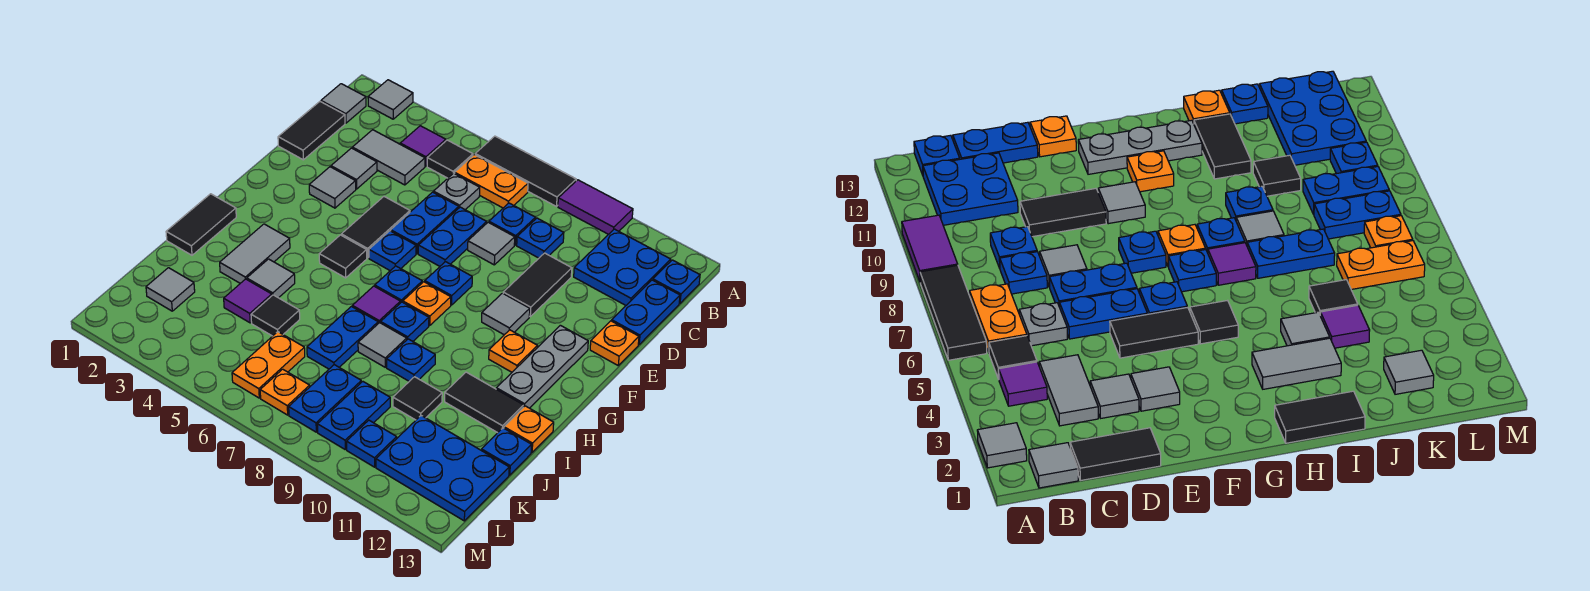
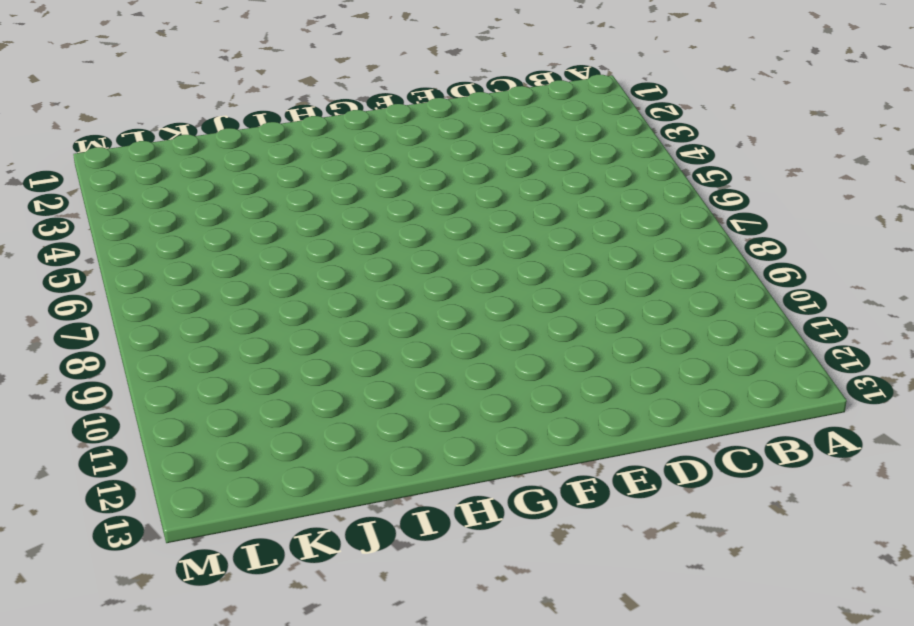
none -> grey tile A2 level 1
none -> black tile A6:A8 level 1
none -> purple tile A9:A10 level 1
none -> grey tile B1 level 1

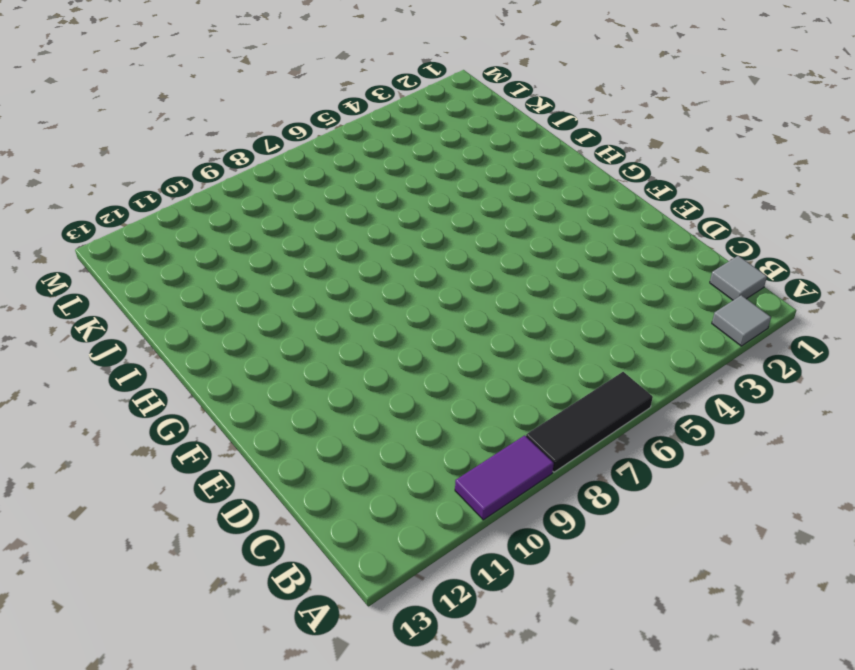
none -> purple tile B4 level 1
none -> black tile B5 level 1
none -> orange plate B6:B7 level 1
none -> blue plate B11:C12 level 1

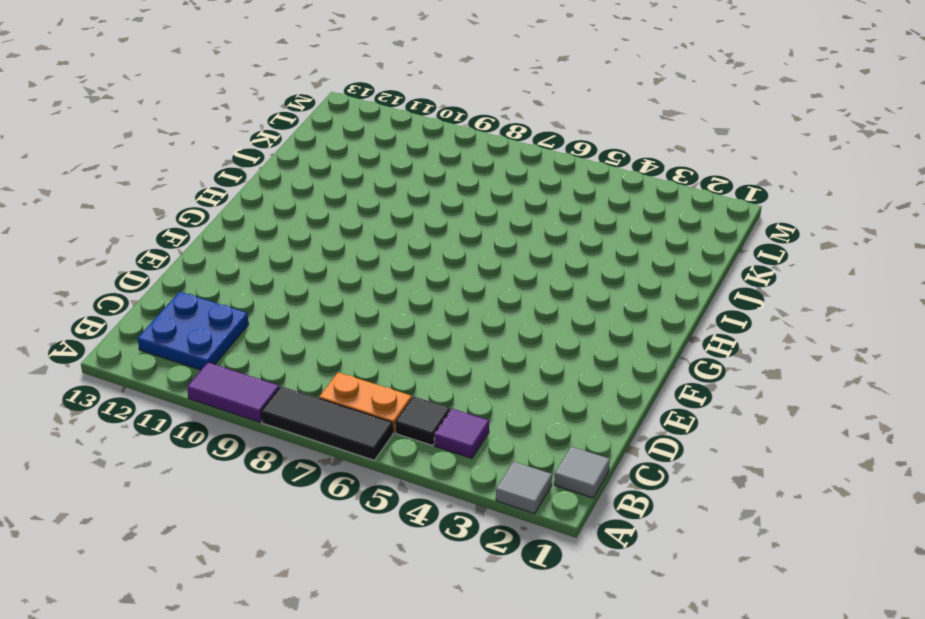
none -> blue plate B13 level 1
none -> black tile C1:D1 level 1
none -> grey tile C3:C4 level 1
none -> grey plate C6 level 1

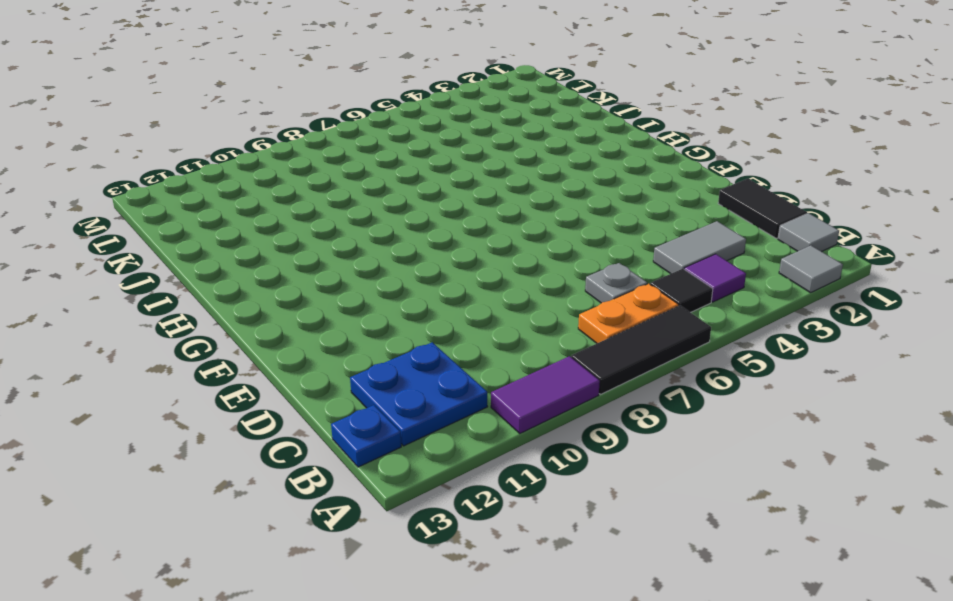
none -> blue plate C8 level 1
none -> blue plate C9 level 1
none -> blue plate C13:D13 level 1
none -> grey tile D3 level 1

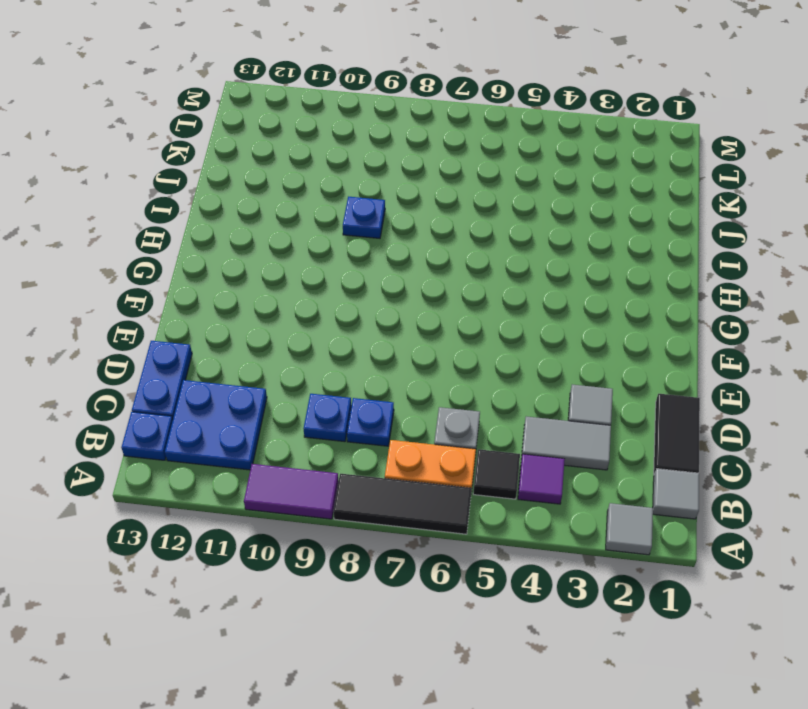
none -> blue plate D6:E6 level 1
none -> blue plate D7:E7 level 1
none -> grey tile D8 level 1
none -> black tile D10:E10 level 1

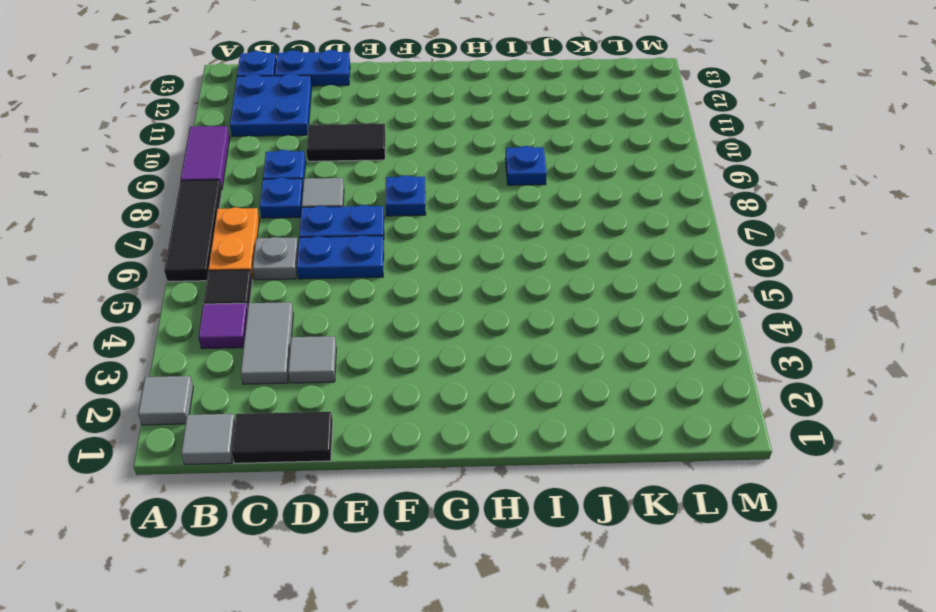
none -> grey tile E3 level 1
none -> black tile E5:F5 level 1
none -> orange plate E13 level 1
none -> blue plate F6 level 1

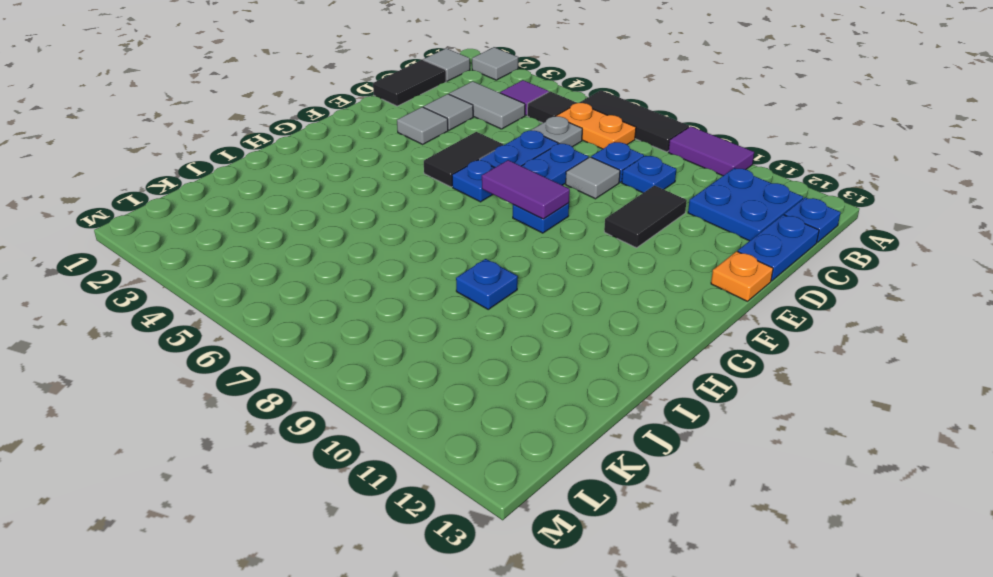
purple tile F7:F8 level 2 -> none
none -> grey tile F10 level 1
none -> grey plate F12:H12 level 1
none -> black tile G5 level 1
none -> blue plate G7 level 1

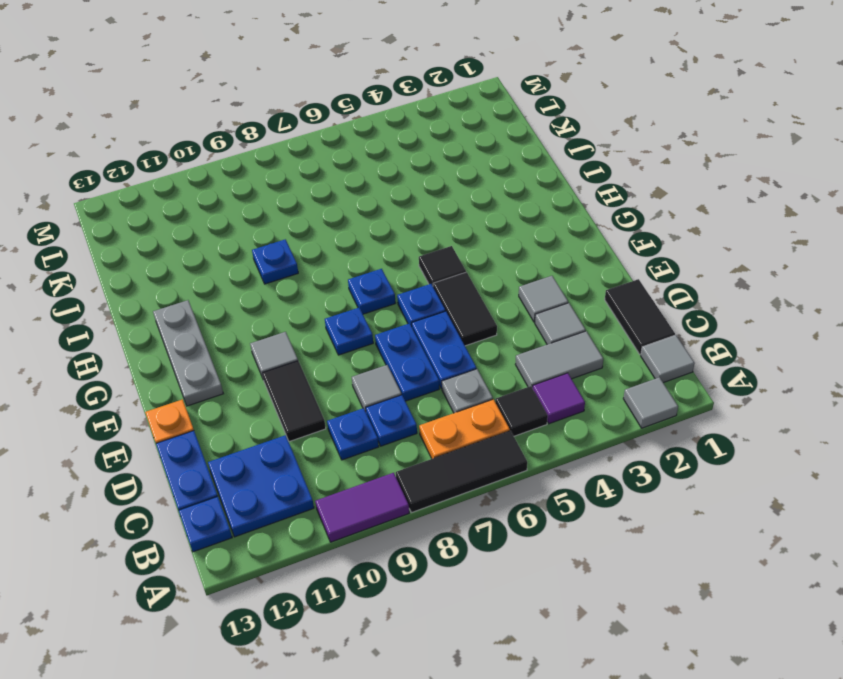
none -> orange plate G8 level 1
none -> orange plate G11 level 1
none -> black tile H1:I1 level 1
none -> grey tile H3:I3 level 1

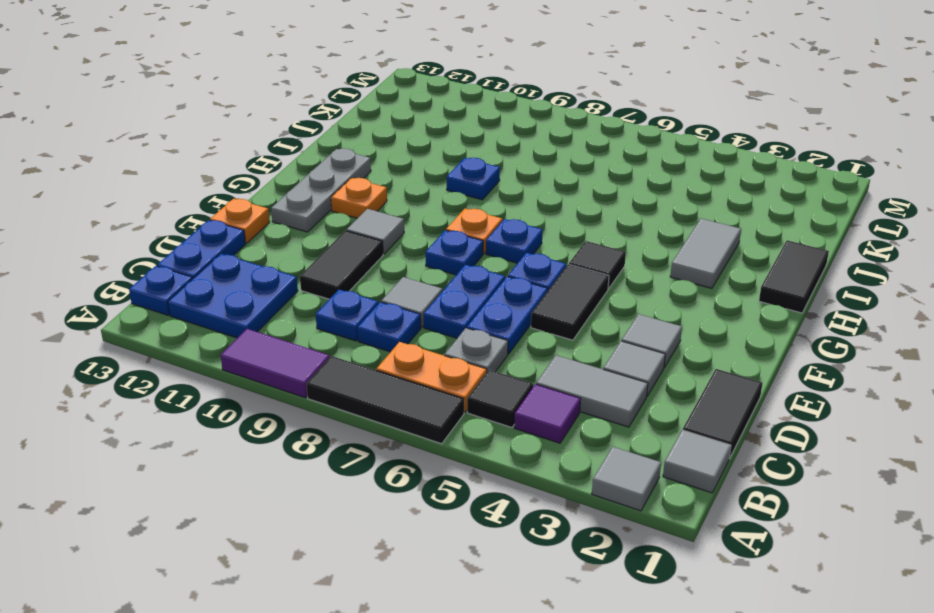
none -> purple tile H7 level 1
none -> blue plate H8 level 1
none -> grey tile I4 level 1
none -> blue plate I7:J7 level 1

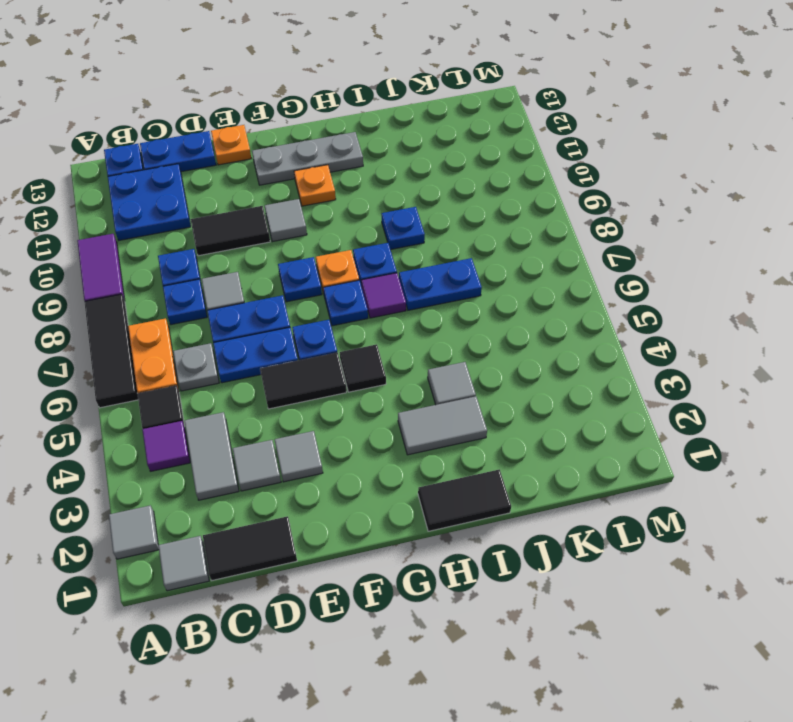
none -> grey tile I8 level 1
none -> black tile I11:I12 level 1
none -> orange plate I13 level 1
none -> purple tile J4 level 1

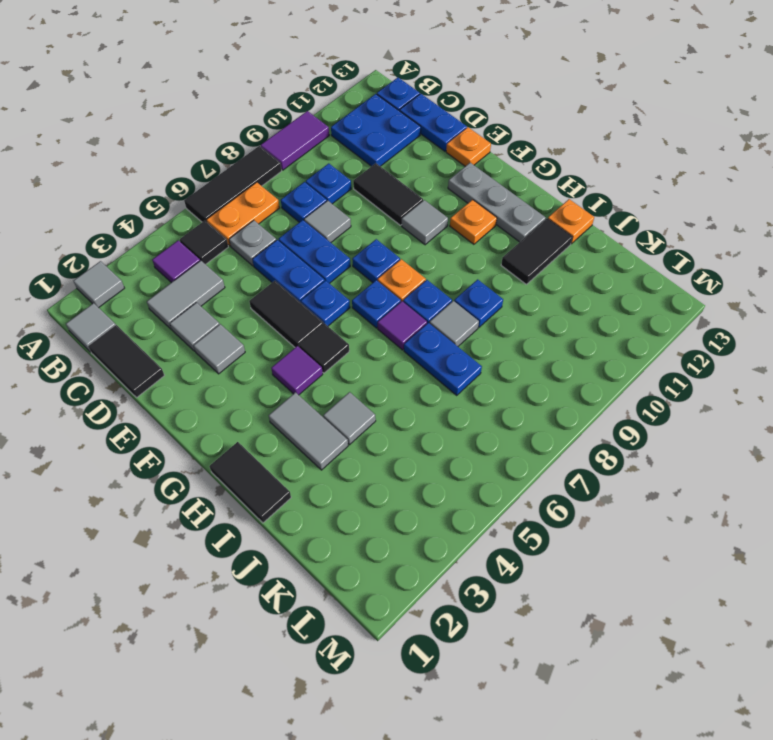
purple tile G4 level 1 -> purple tile J4 level 1
none -> black tile J5 level 1
none -> black tile J10 level 1
none -> blue plate J13 level 1
none -> grey tile K2 level 1

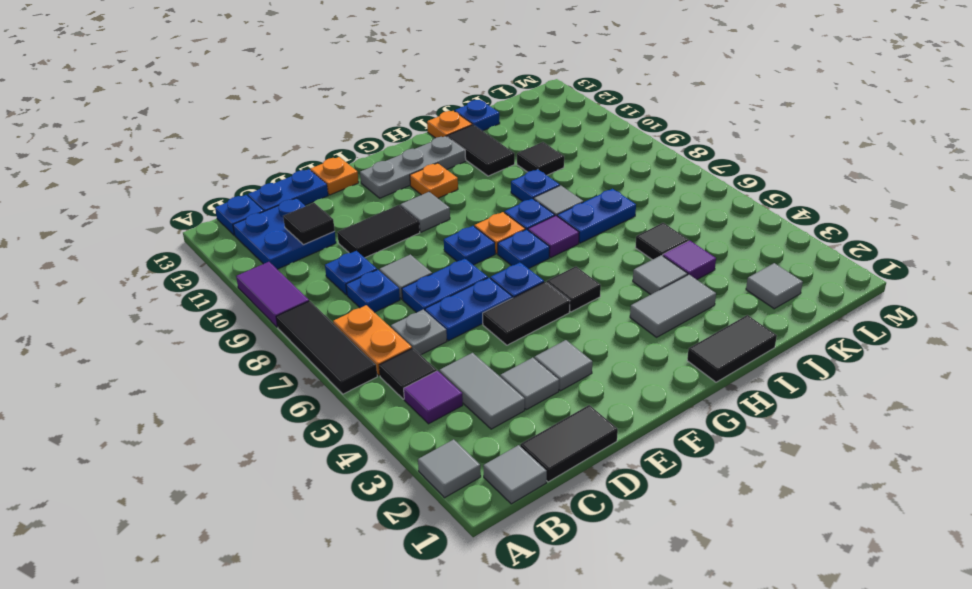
black tile C11 level 2 -> none
none -> orange plate K6:L6 level 1
none -> blue plate K8:L8 level 1
none -> blue plate K9:L9 level 1
none -> blue plate K11:L13 level 1

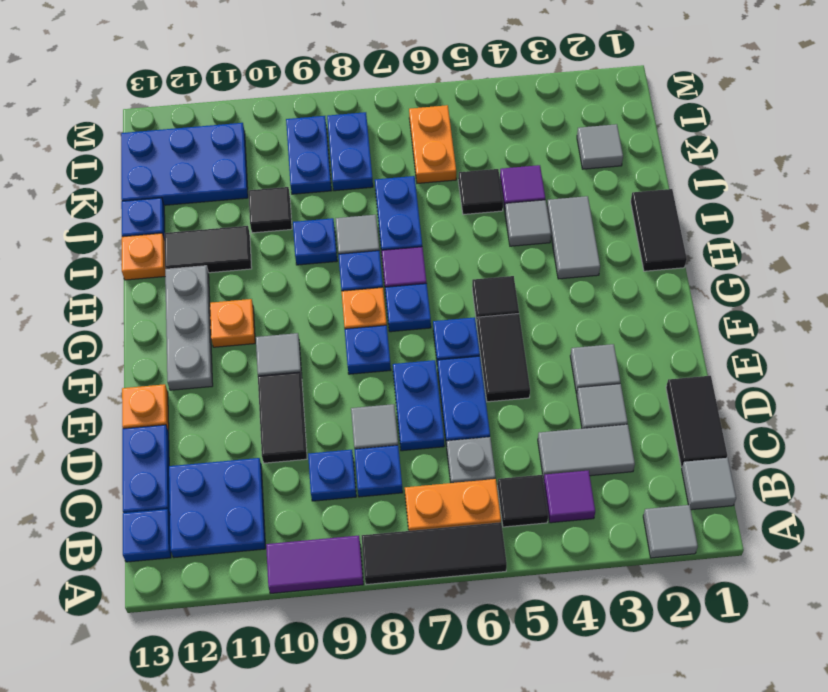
none -> orange plate L7 level 1
none -> blue plate L10 level 1

